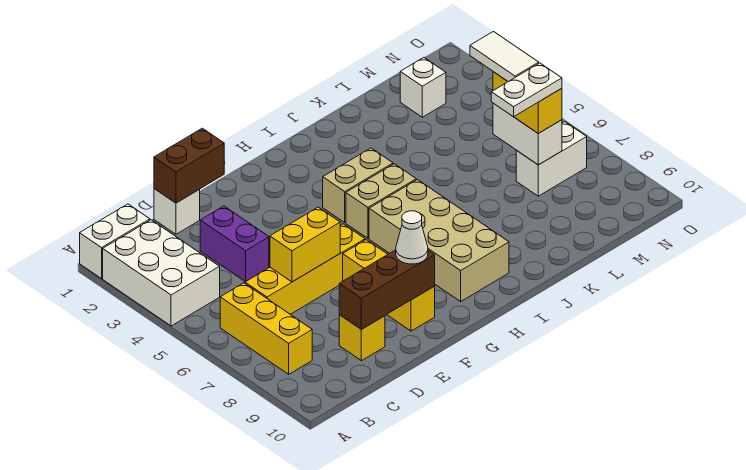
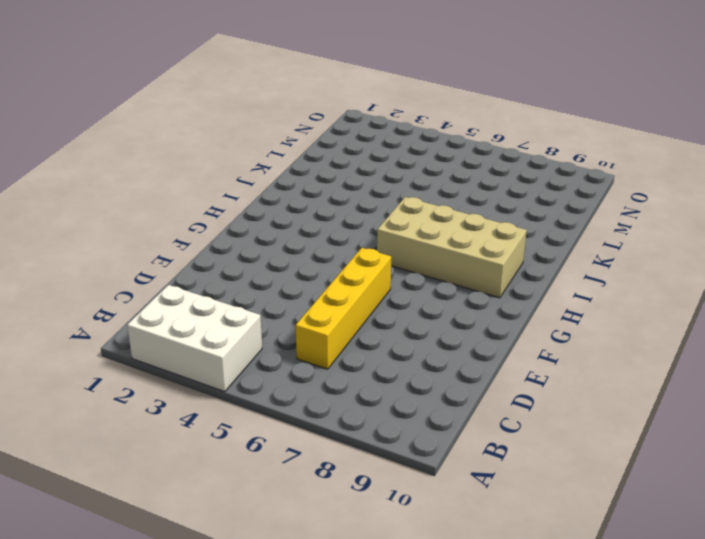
none -> white brick A1:B1 level 1
none -> yellow brick B6:B8 level 1
none -> white brick D1 level 1

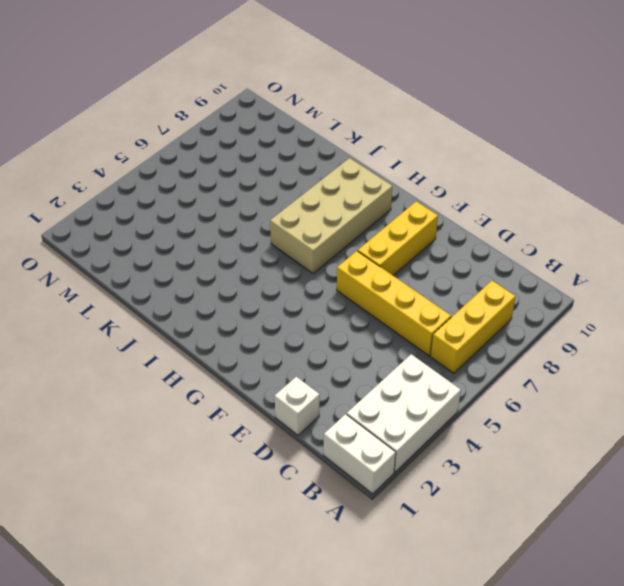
none -> purple brick D3:D4 level 1
none -> yellow brick D9 level 1
none -> tan brick H4:I4 level 1

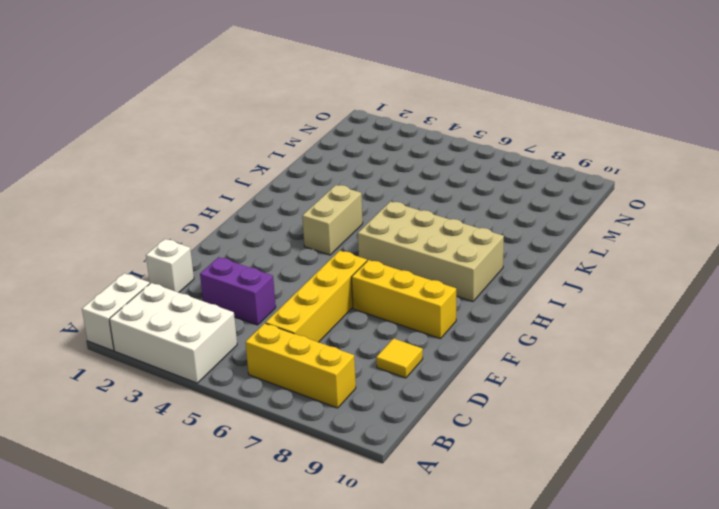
yellow tile D9 level 1 -> yellow brick D9 level 1
none -> tan brick H5:I5 level 1
none -> white brick M2 level 1
none -> white brick M7:N7 level 1

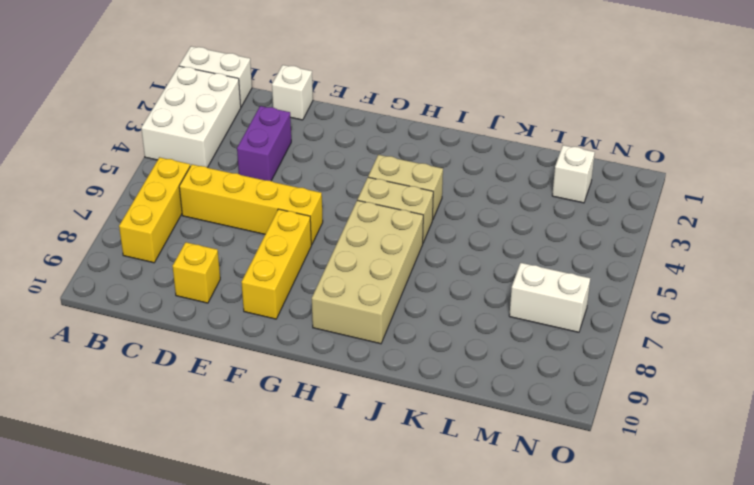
none -> brown brick D1:E1 level 2
none -> yellow brick D6:E6 level 2
none -> brown brick D9:F9 level 2

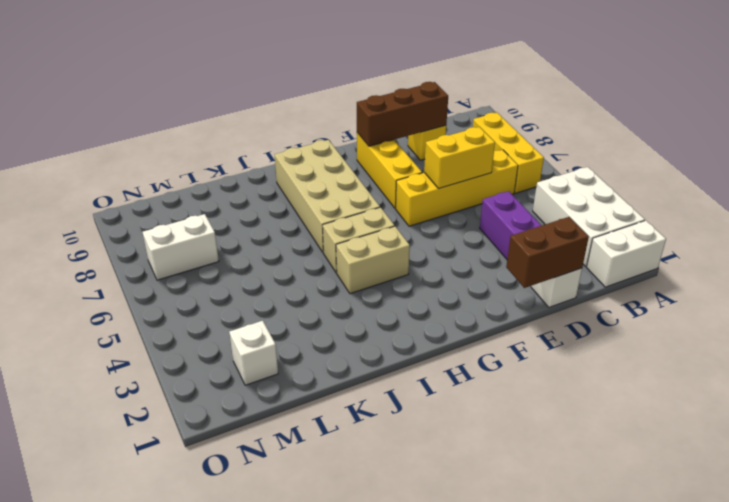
none -> white brick M6:M7 level 2
none -> white cone F9 level 3
none -> yellow brick M6:M7 level 3

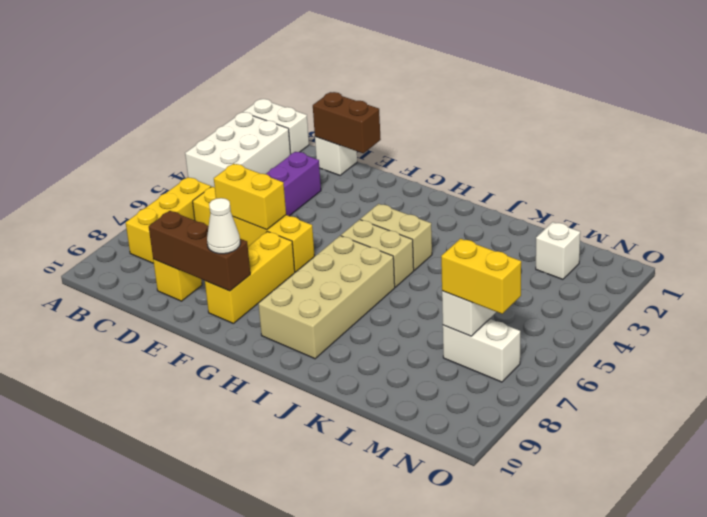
yellow brick M7:N7 level 3 -> yellow brick M6:M7 level 3
none -> white plate L7:M7 level 4
none -> white tile M5:M6 level 4

